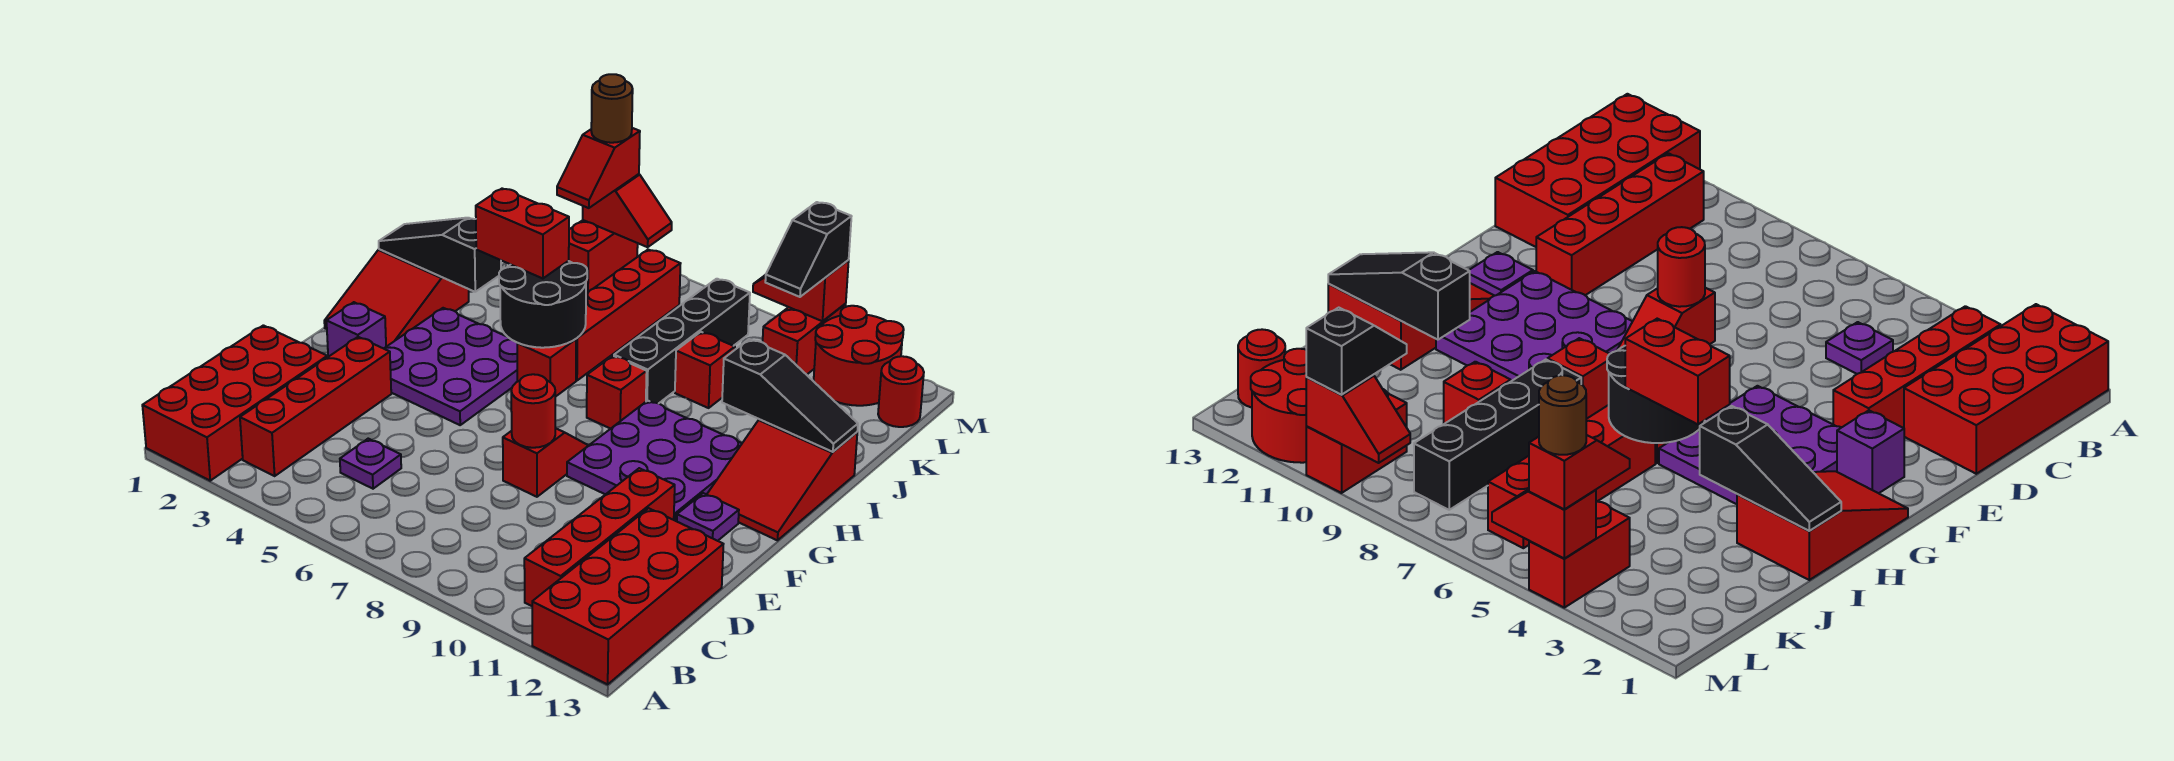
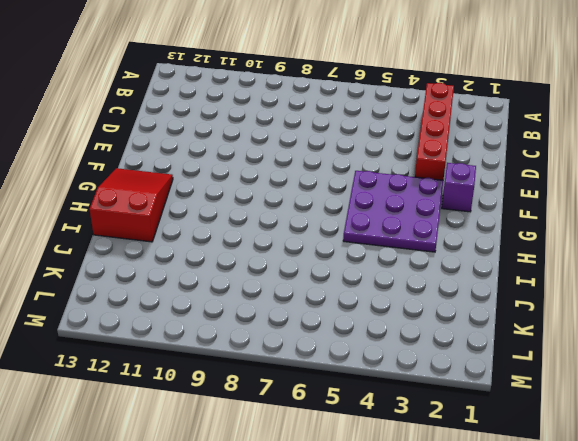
none -> red brick A1:D2 level 1
none -> red brick A12:D13 level 1
none -> red brick B11:E11 level 1
none -> purple plate C5 level 1

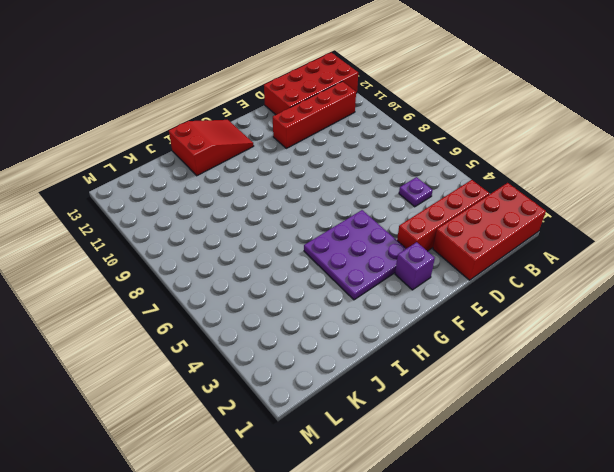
none -> red slope E8:F8 level 1 top E
none -> purple plate F9:H11 level 1
none -> purple plate F12 level 1
none -> red slope G1:I2 level 1 top I

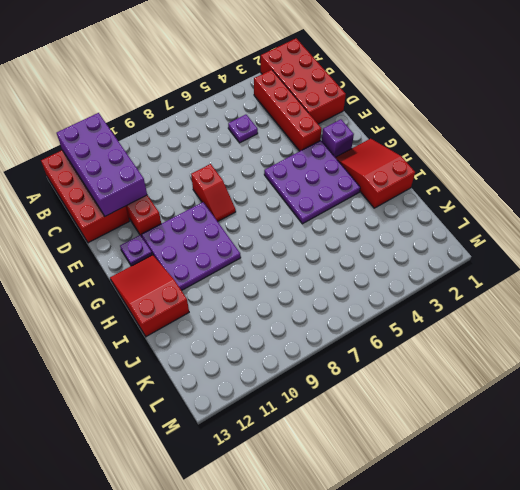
purple brick A11:D12 level 2 -> none
none -> red brick H6 level 1
none -> red brick H8 level 1
none -> red brick I6:L6 level 1
none -> black brick I8:L8 level 1

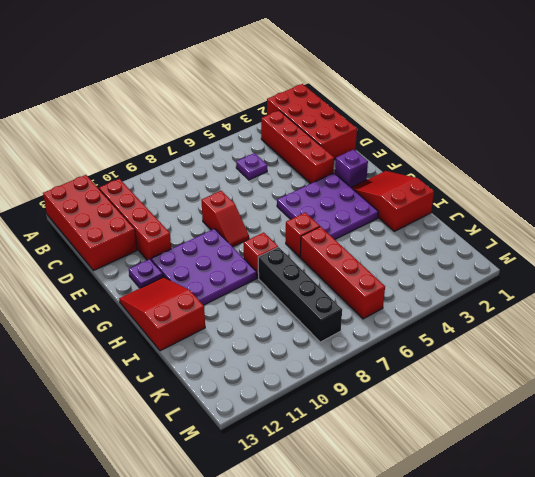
none -> red brick J9 level 1
none -> red brick L4:M4 level 1
none -> red brick L10:M10 level 1
none -> red round brick L11:M12 level 1

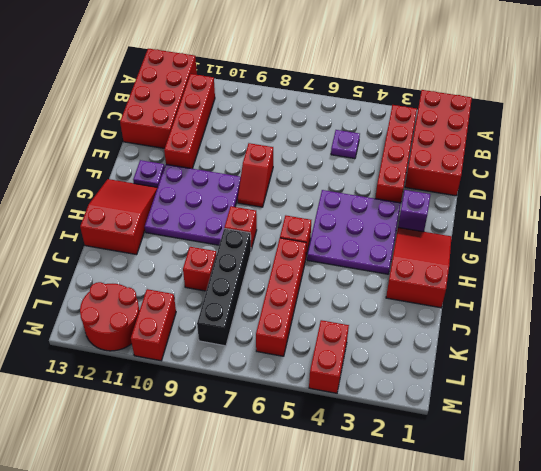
none -> red round brick L13 level 1
none -> red round brick E8 level 2
none -> black round brick H5:I6 level 2
none -> black slope I1:I3 level 2 top 3

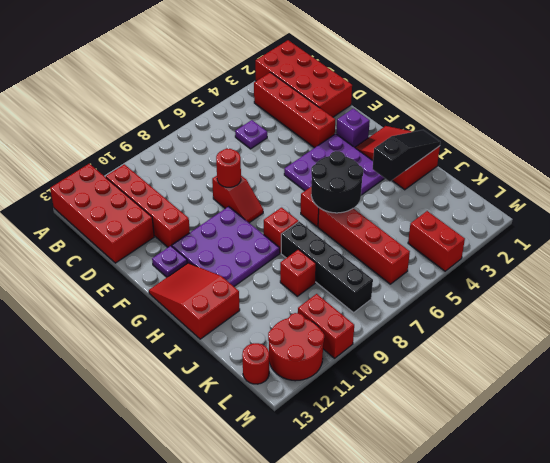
none -> black slope I11:I13 level 2 top 11
none -> red slope M4:M5 level 2 top 4
none -> red slope M9:M10 level 2 top 10
none -> red brick I4:I5 level 3

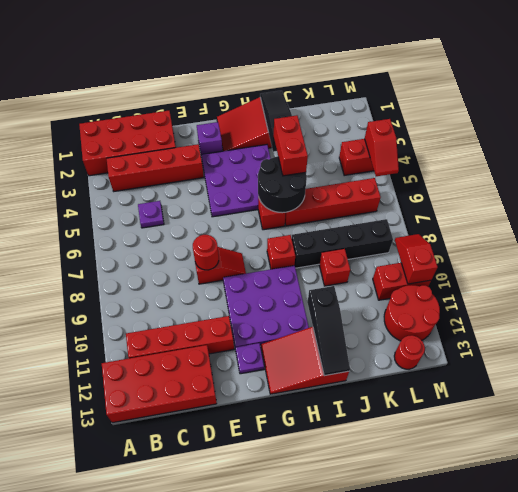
none -> red slope L4:M4 level 3 top M
none -> black slope L10:M10 level 3 top M
none -> brown round brick M4 level 4

